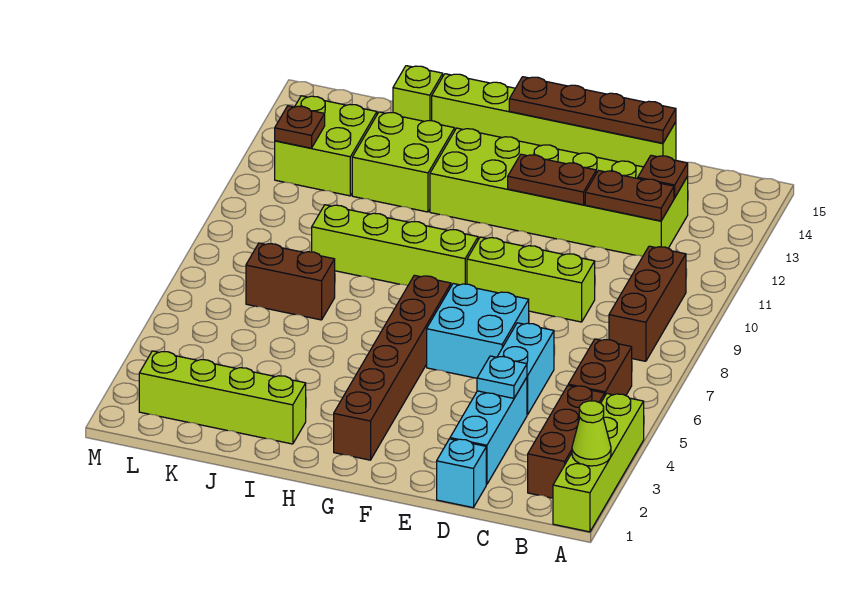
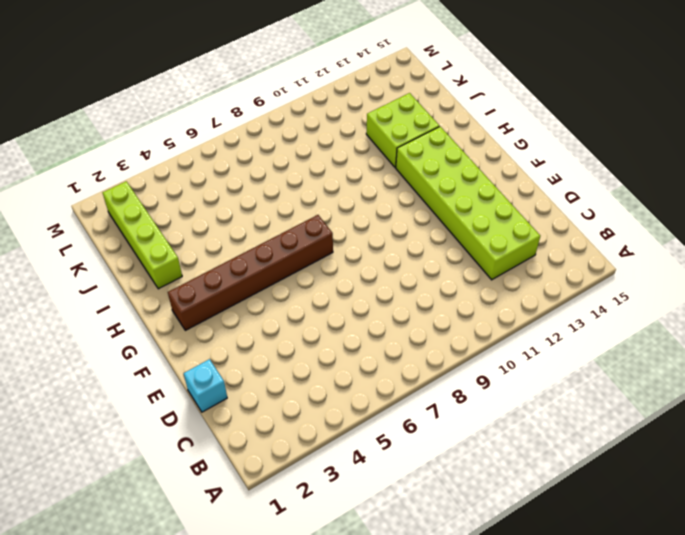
none -> lime brick A1:A4 level 1
none -> brown brick B2:B4 level 1
none -> brown brick B5:B6 level 1

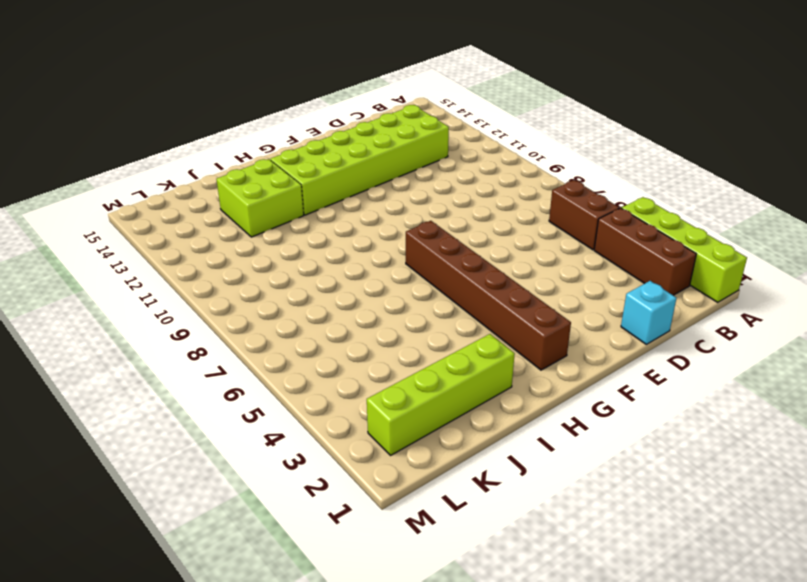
none -> brown brick B8:B10 level 1
none -> cyan brick D2:D4 level 1
none -> cyan brick D5:D6 level 1

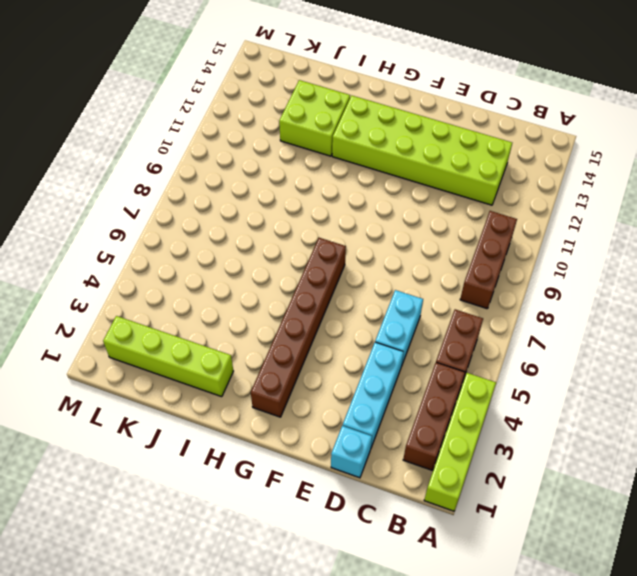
none -> lime brick D9:F9 level 1
none -> lime brick D15:I15 level 1
none -> cyan brick E6:F7 level 1

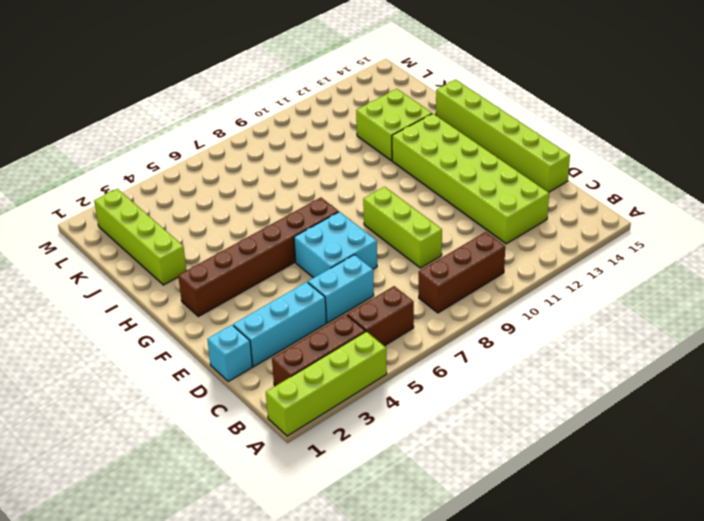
none -> lime brick G9:J9 level 1
none -> brown brick J7:K7 level 1
none -> lime brick J15 level 1

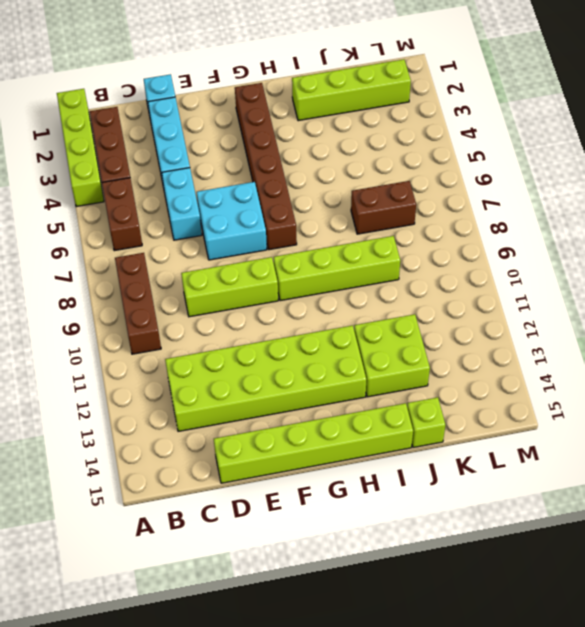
none -> lime brick K12:L13 level 1
none -> lime cone A2 level 2
none -> brown plate C12:D12 level 2

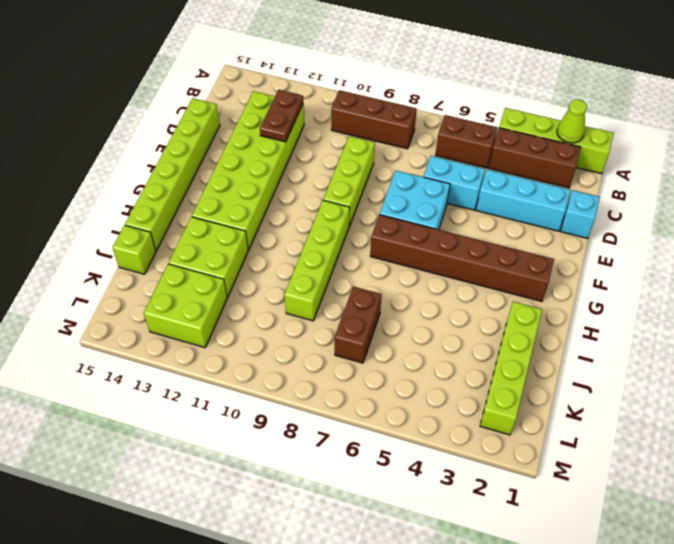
none -> brown plate C13 level 2
none -> cyan plate D4 level 2
none -> brown plate D15:G15 level 2

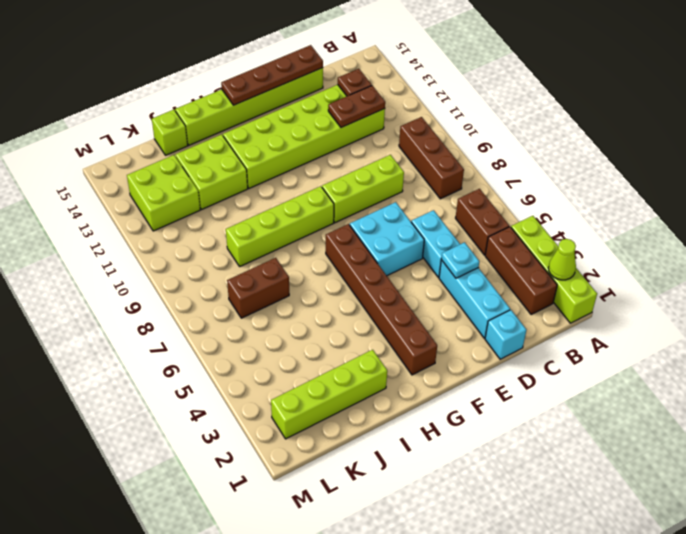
none -> brown plate E12:F12 level 2
none -> brown plate L12 level 2

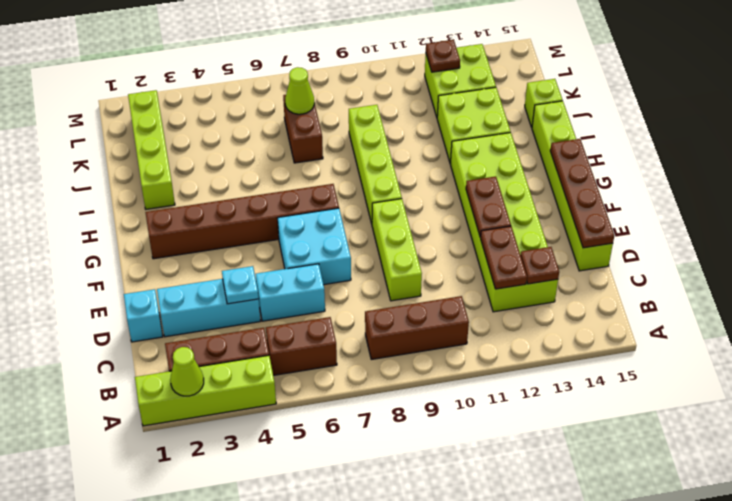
lime cone K7 level 2 -> none

